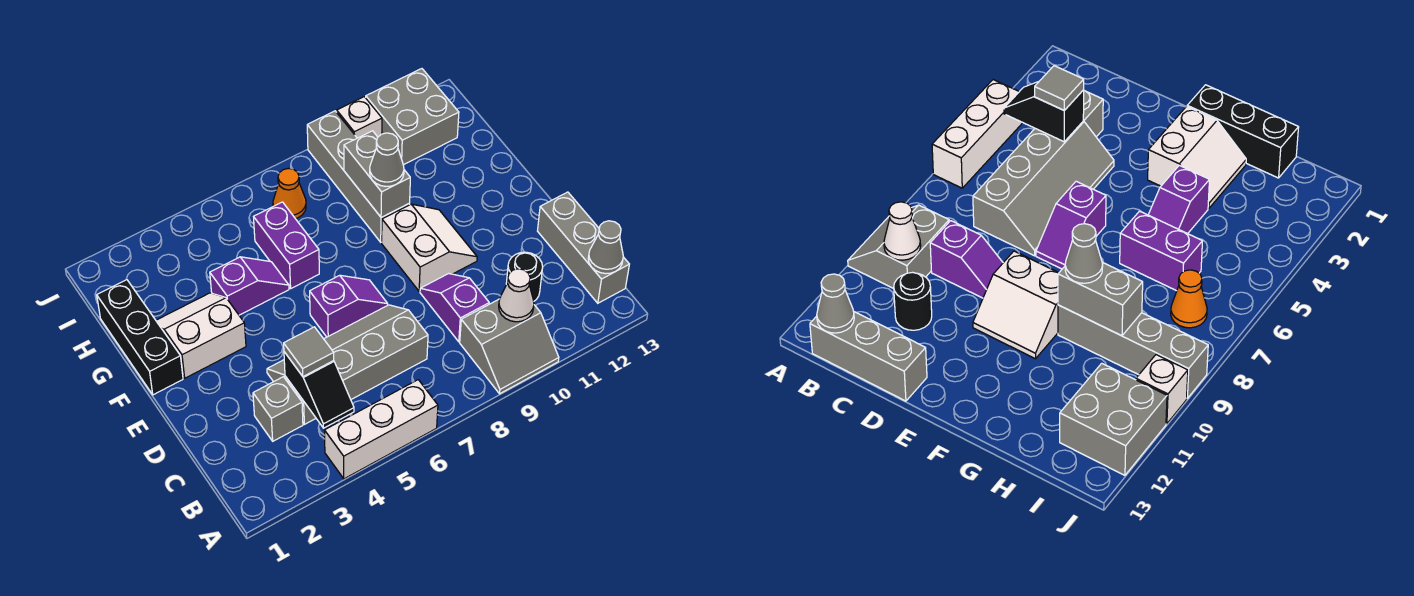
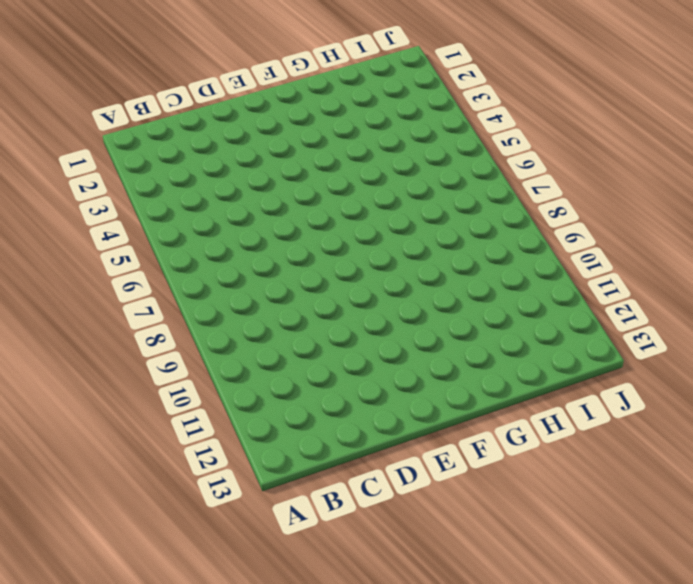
none -> white brick A4:A6 level 1
none -> grey slope A9:B10 level 1 top B
none -> grey brick B13:D13 level 1

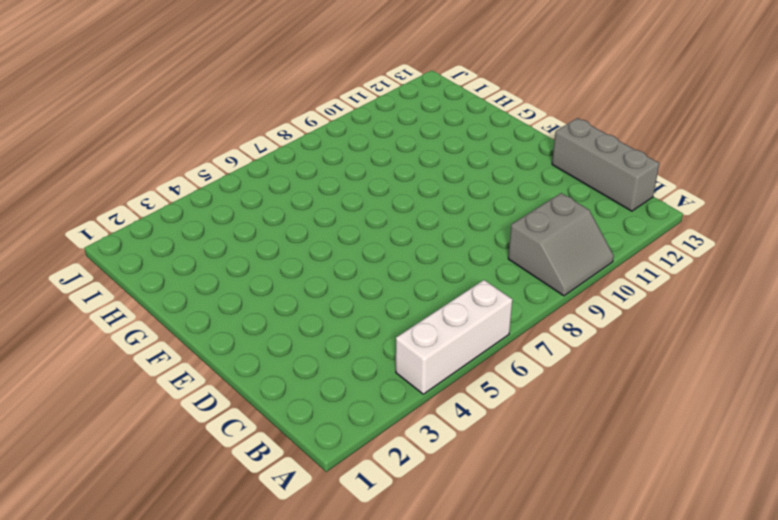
none -> grey brick C3 level 1
none -> grey slope C4:D7 level 1 top C
none -> purple slope C9:D9 level 1 top C

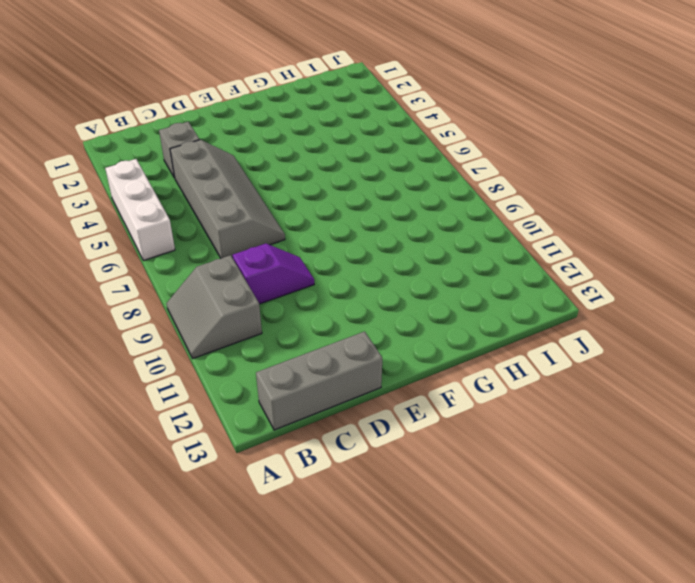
none -> black round brick C11 level 1
none -> purple slope E6:E7 level 1 top 6
none -> white slope E9:F10 level 1 top 9

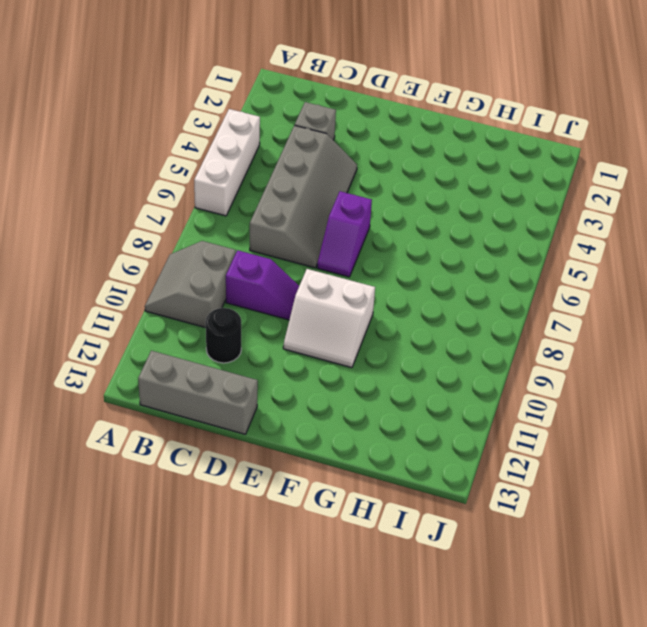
none -> black brick F1:H1 level 1
none -> white slope F2:G3 level 1 top F
none -> purple slope G4:G5 level 1 top 4

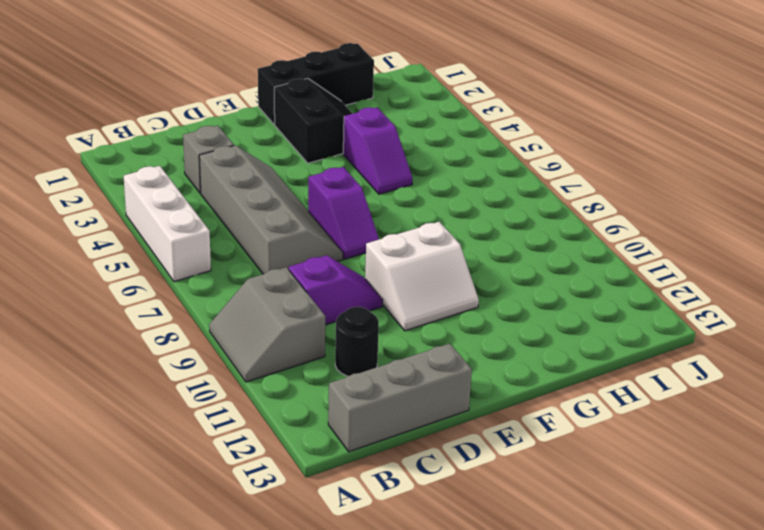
black slope F2:G3 level 1 top F -> white slope F2:G3 level 1 top F
none -> purple brick G6:H6 level 1
none -> grey brick G9:J9 level 1
none -> orange cone I7 level 1

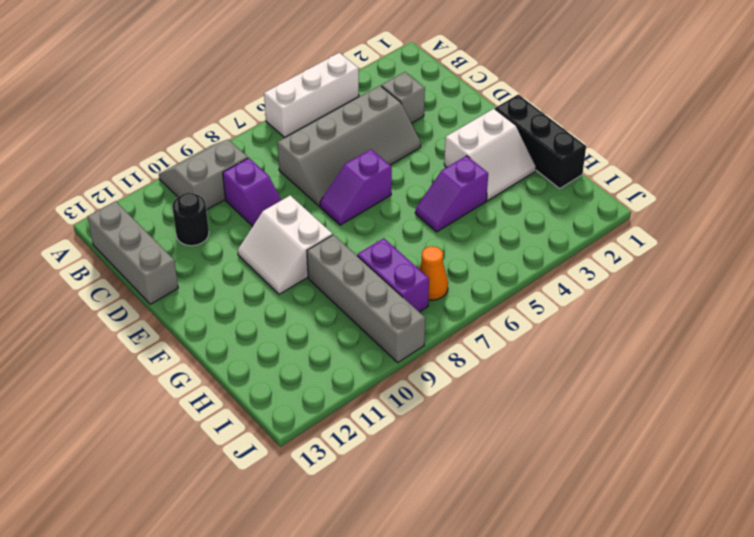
purple brick H8:I8 level 1 -> purple brick G6:H6 level 1
none -> grey brick I11:J12 level 1
none -> white brick J10 level 1
none -> black slope B4:C4 level 2 top C

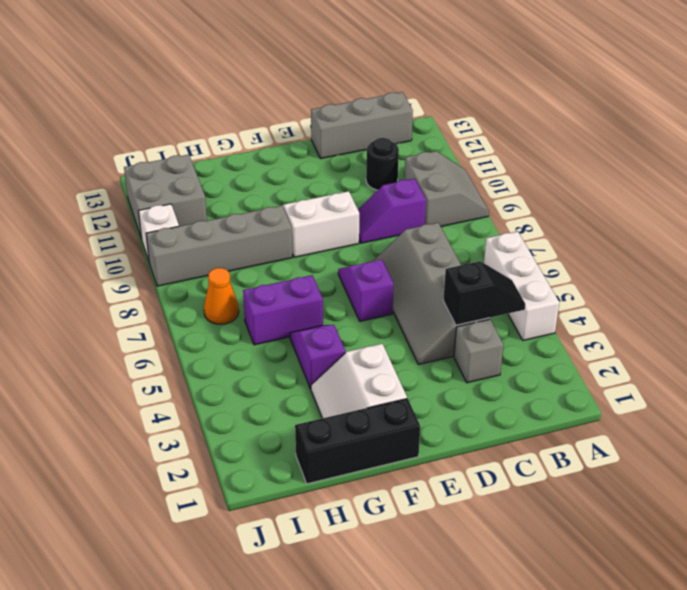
none -> white cone B10 level 2
none -> grey cone B13 level 2
none -> grey brick G9:H9 level 2

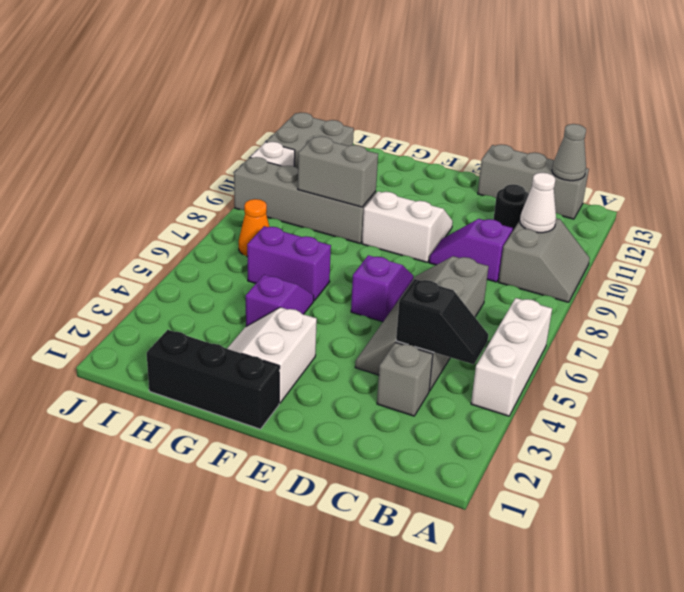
none -> grey tile C4 level 3
none -> grey cone G9 level 3

